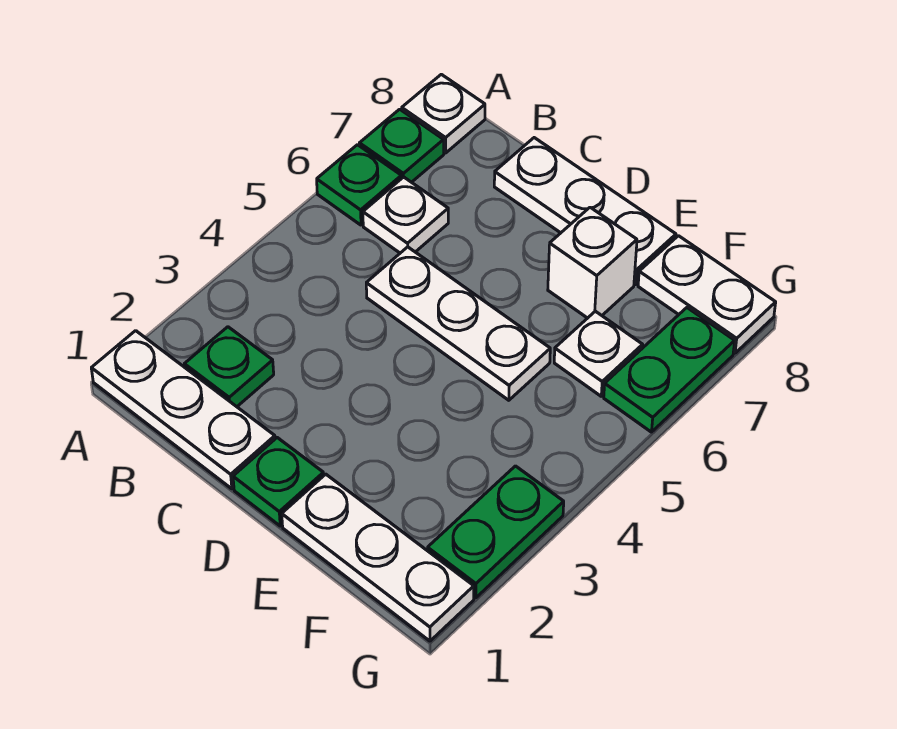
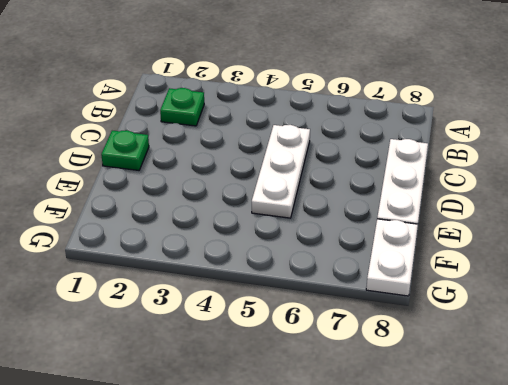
none -> white plate A1:C1 level 1
none -> green plate A6 level 1
none -> green plate A7 level 1

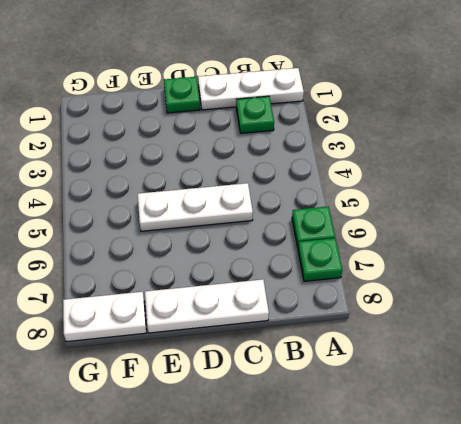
none -> white plate A8 level 1
none -> white plate B6 level 1
none -> white plate E1:G1 level 1

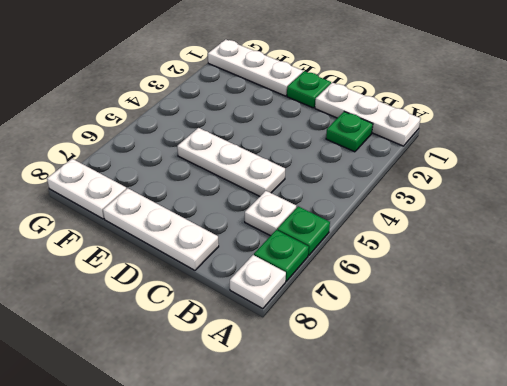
none -> white brick E7 level 1
none -> white plate F6 level 1
none -> green plate G2:G3 level 1

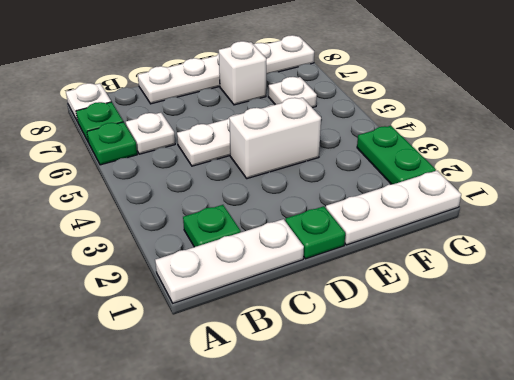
white brick D4:E4 level 1 -> none
none -> green plate G6:G7 level 1

